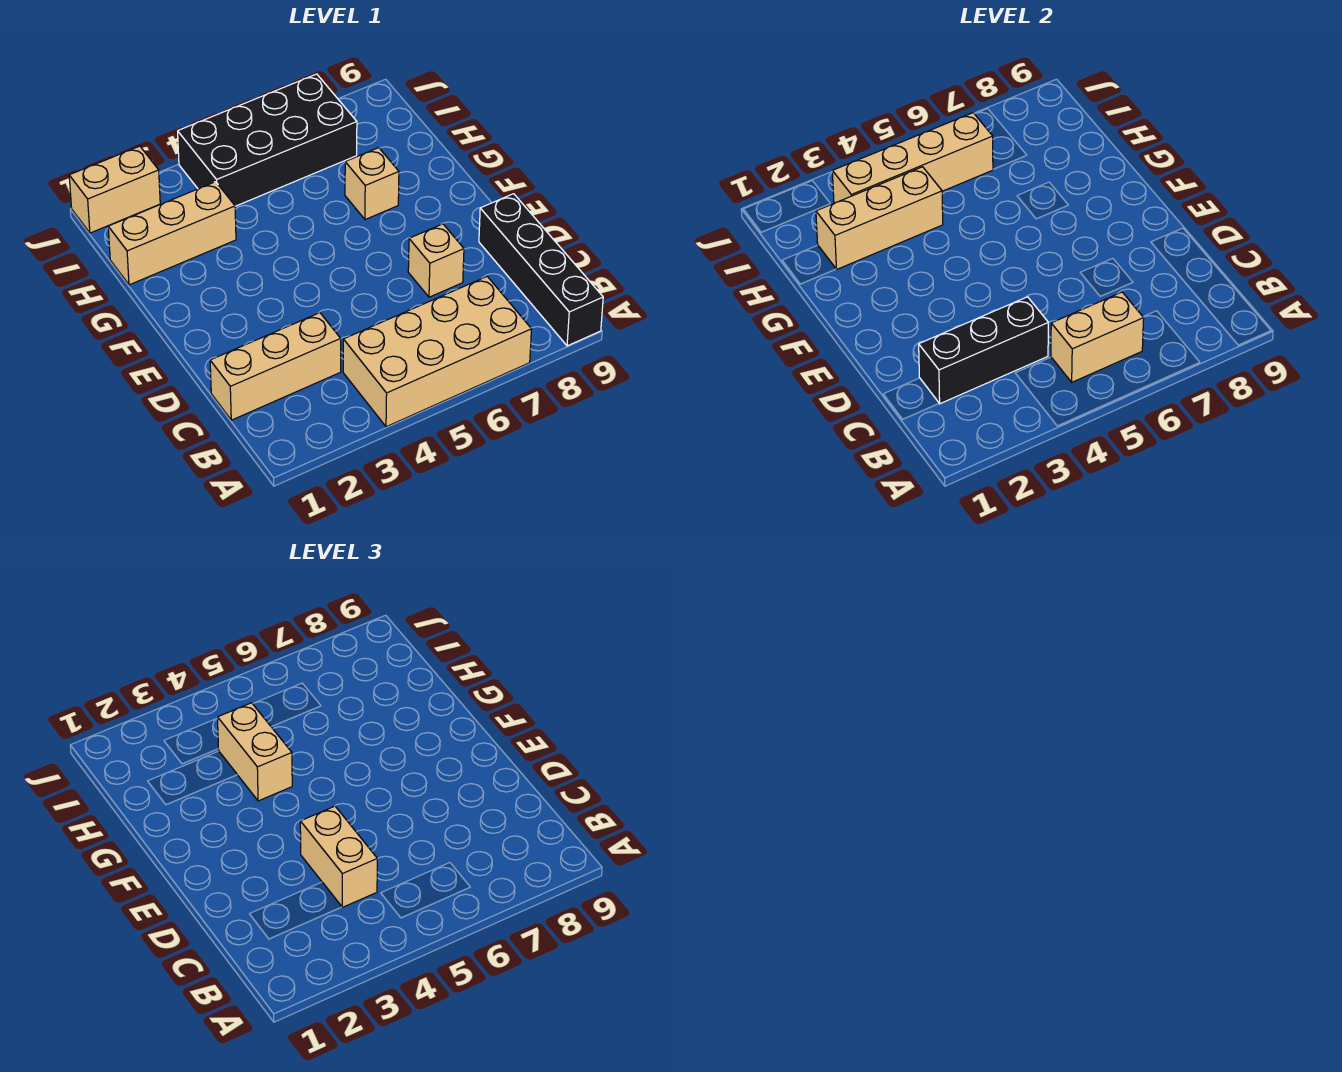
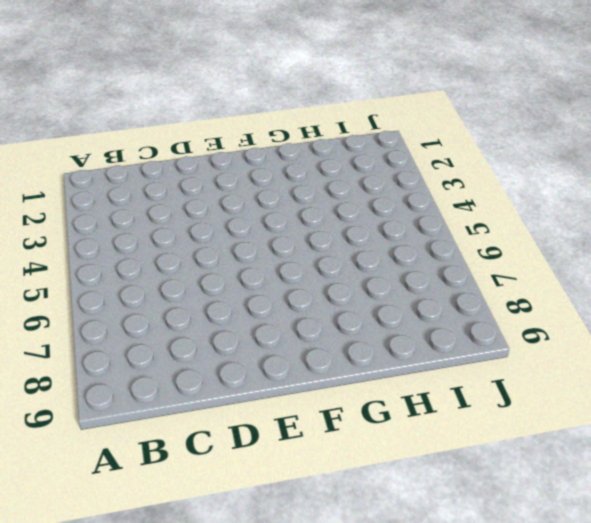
none -> tan brick A4:B7 level 1
none -> black brick A9:D9 level 1
none -> tan brick C1:C3 level 1

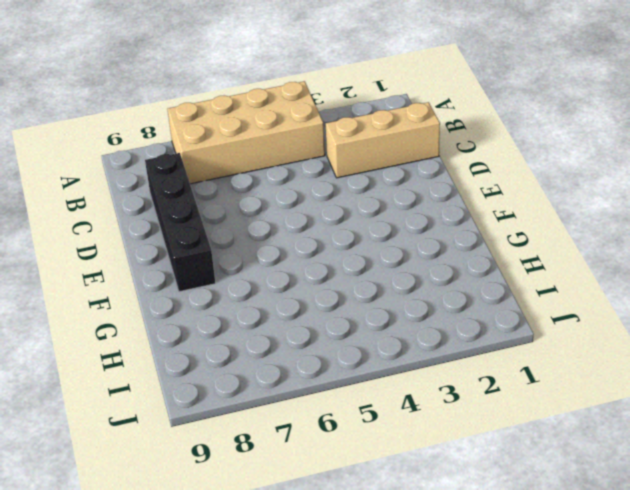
black brick C8:F8 level 1 -> black brick A9:D9 level 1
none -> tan brick D7 level 1
none -> tan brick G7 level 1
none -> tan brick H1:H3 level 1

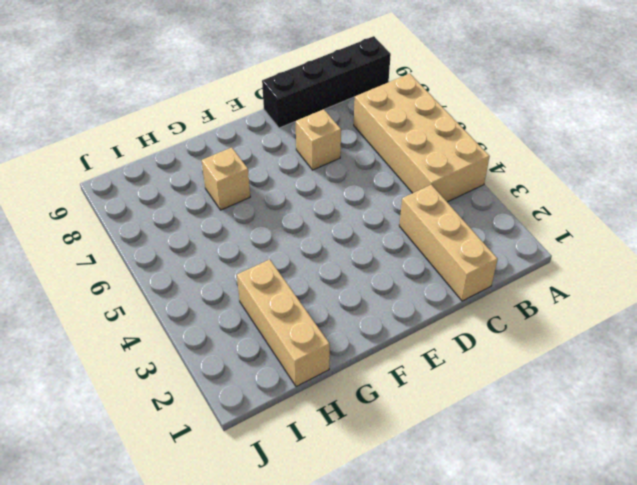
none -> black brick I4:J7 level 1
none -> tan brick J1:J2 level 1
none -> tan brick B5:B6 level 2

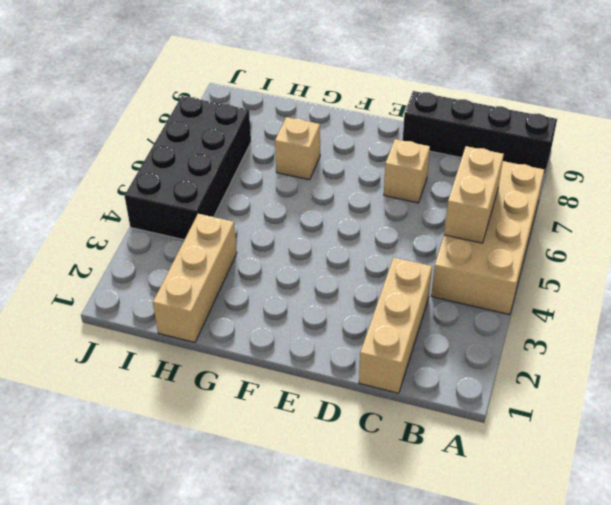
none -> tan brick J1:J2 level 1
none -> black brick C2:C4 level 2
none -> tan brick H2:H4 level 2

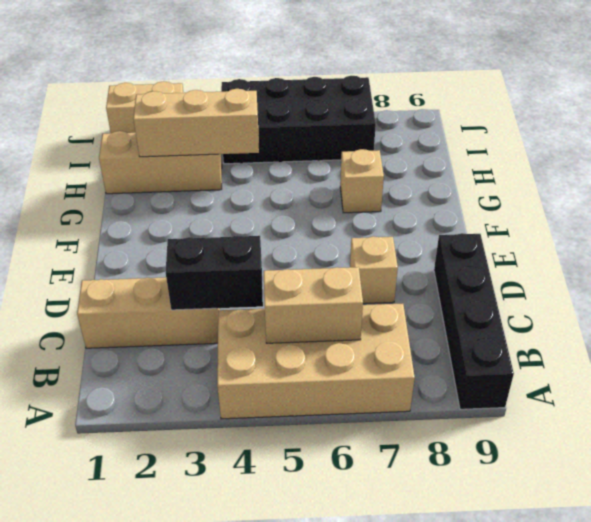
black brick C3:C4 level 2 -> black brick C2:C4 level 2
none -> tan brick I3:I6 level 2
none -> tan brick C4:D4 level 3
none -> tan brick G4:H4 level 3

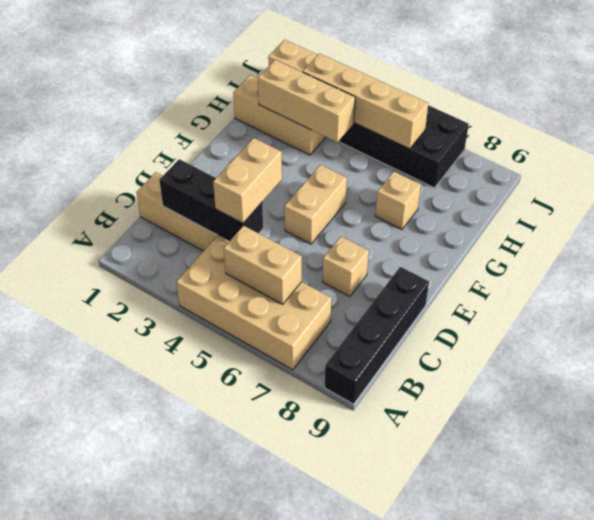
tan brick E5:F5 level 1 -> tan brick G4:H4 level 3

